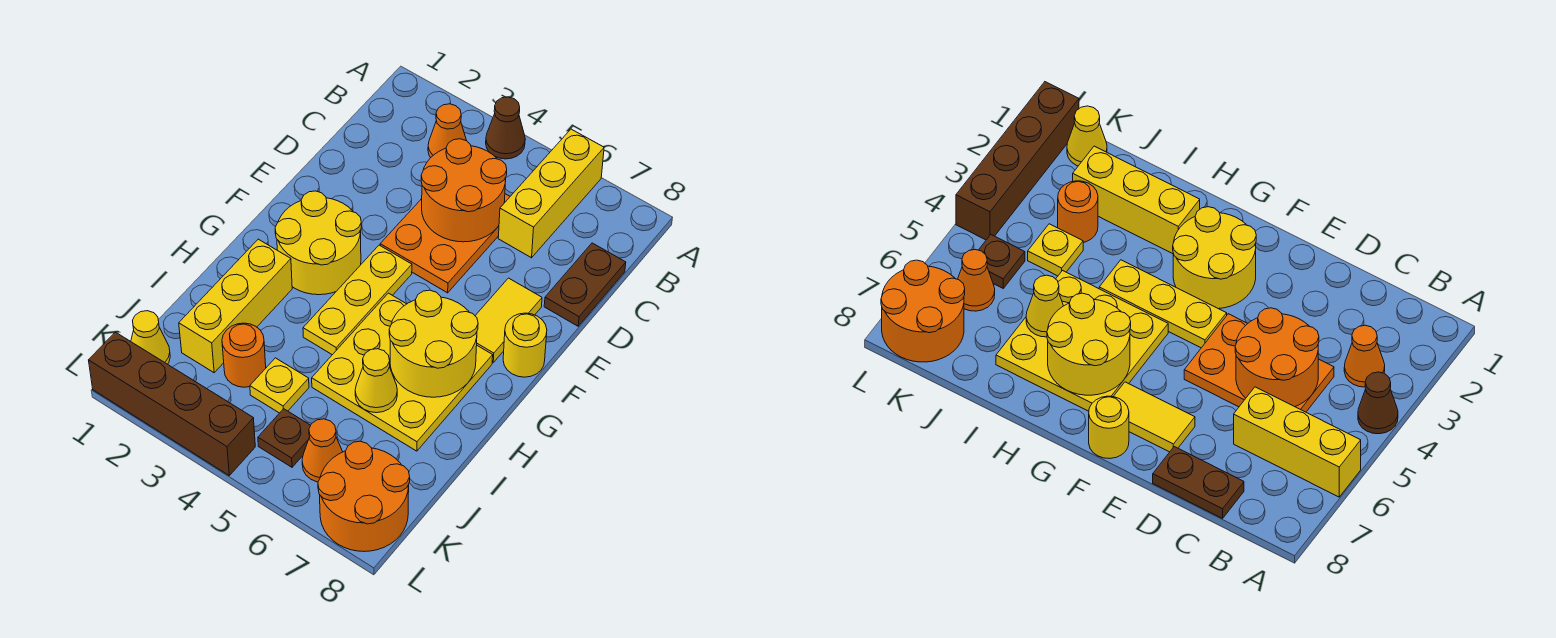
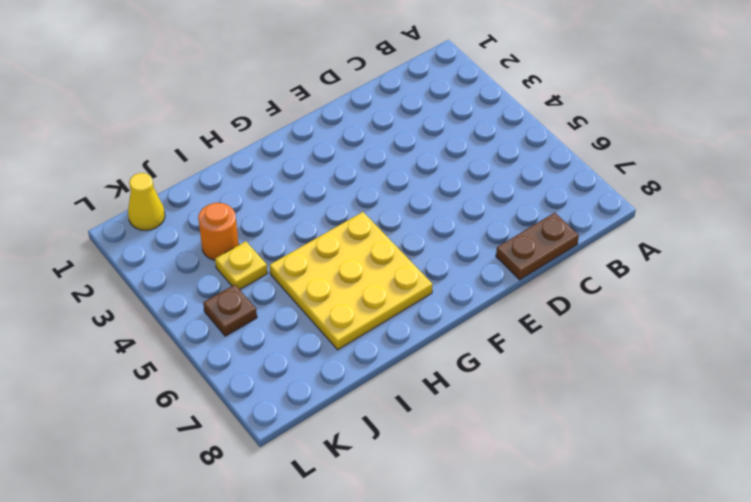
none -> brown cone A4 level 1
none -> yellow brick A6:C6 level 1
none -> orange cone B3 level 1

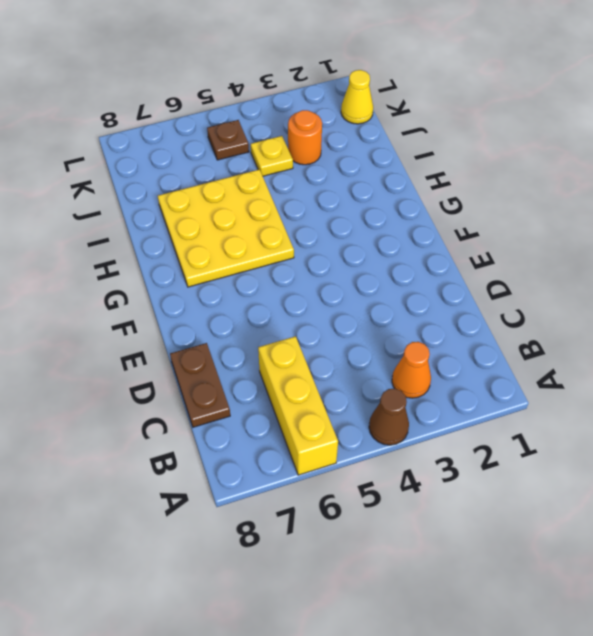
none -> orange plate C4:E5 level 1
none -> yellow tile E7:F7 level 1
none -> yellow round brick F2:G3 level 1

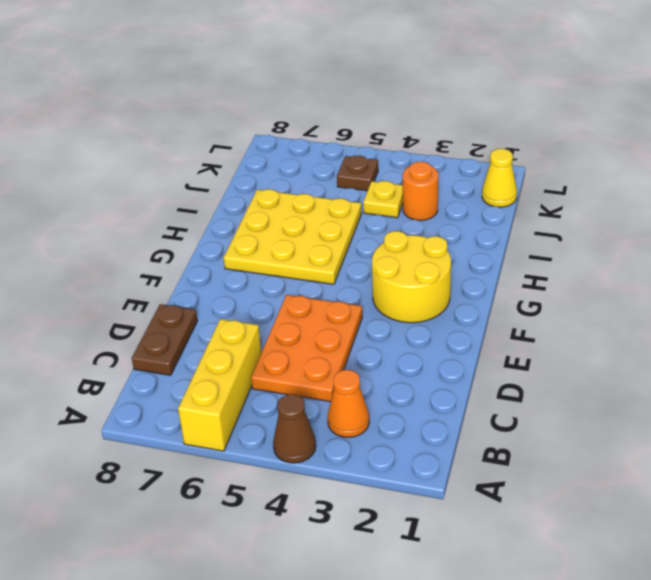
none -> yellow tile E7:F7 level 1
none -> yellow plate F4:H4 level 1
none -> yellow round brick F8 level 1

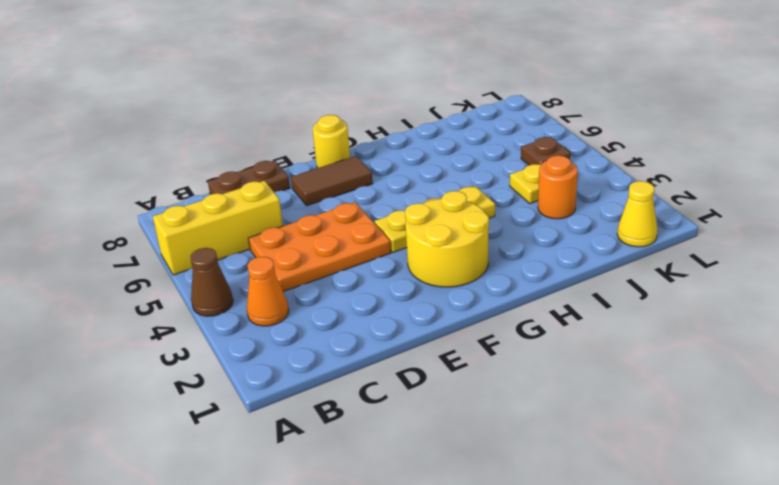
brown tile E7:F7 level 1 -> yellow tile E7:F7 level 1
none -> yellow plate G5:I7 level 1
none -> yellow brick H2:J2 level 1
none -> orange cone K6 level 1

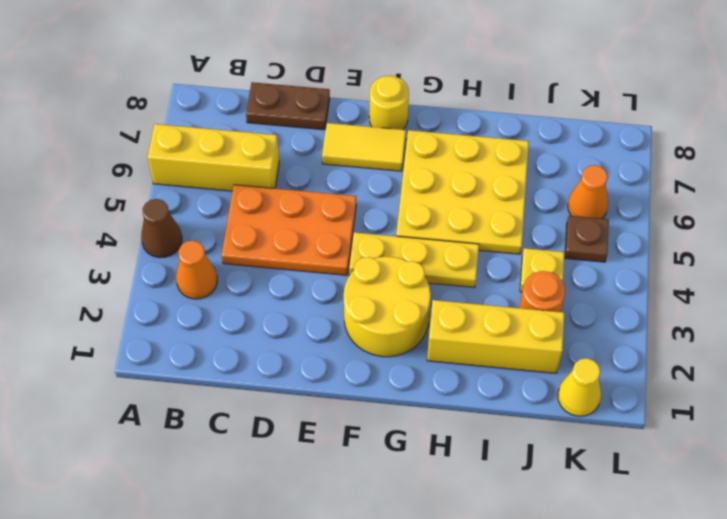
none -> orange round brick K7:L8 level 1
none -> brown brick L1:L4 level 1
none -> orange round brick C4:D5 level 2

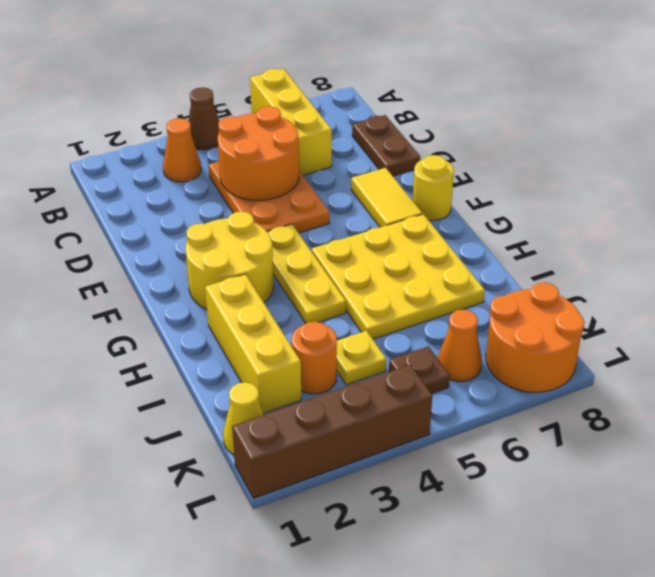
none -> yellow round brick G6:H7 level 2
none -> yellow cone I6 level 2

